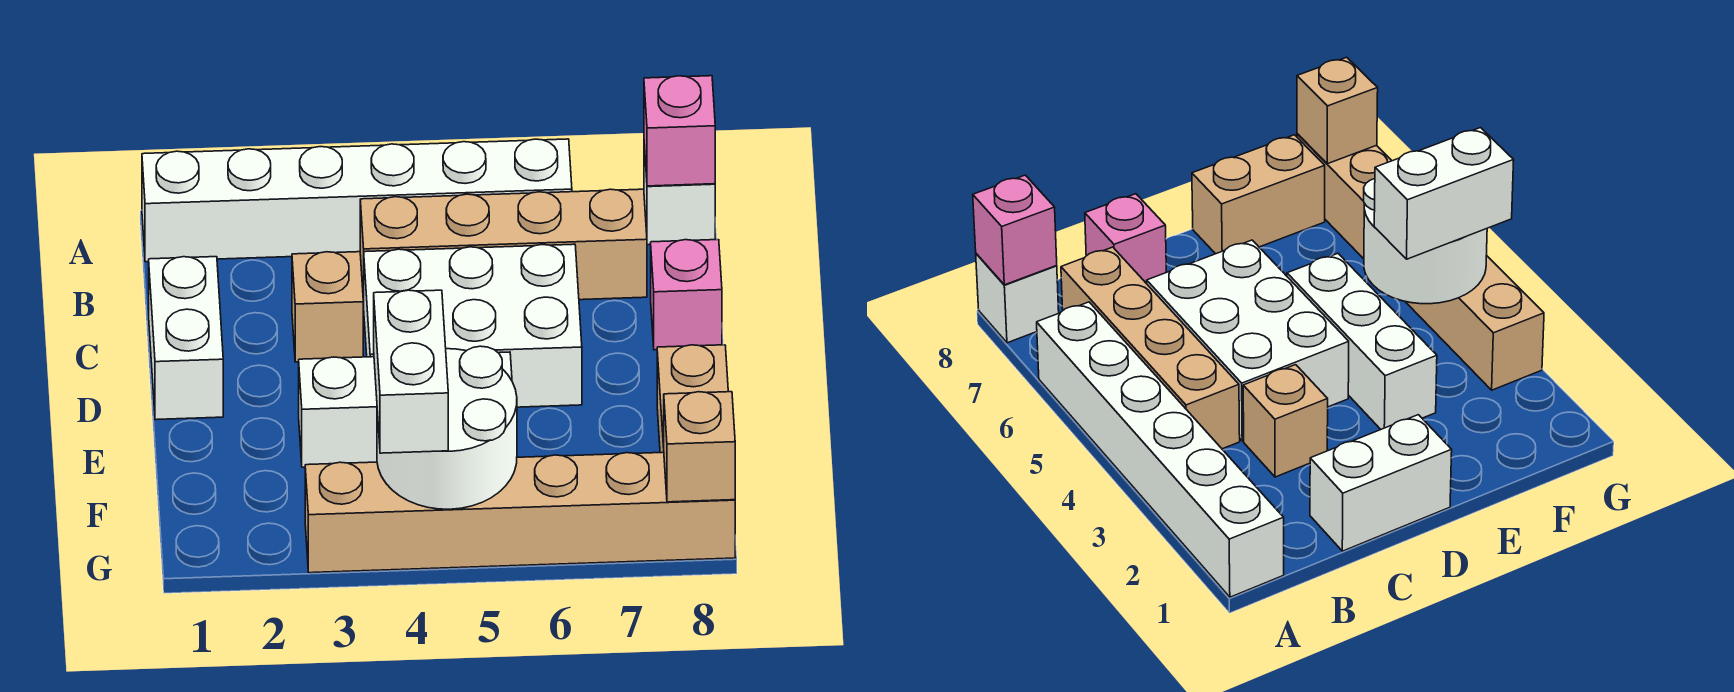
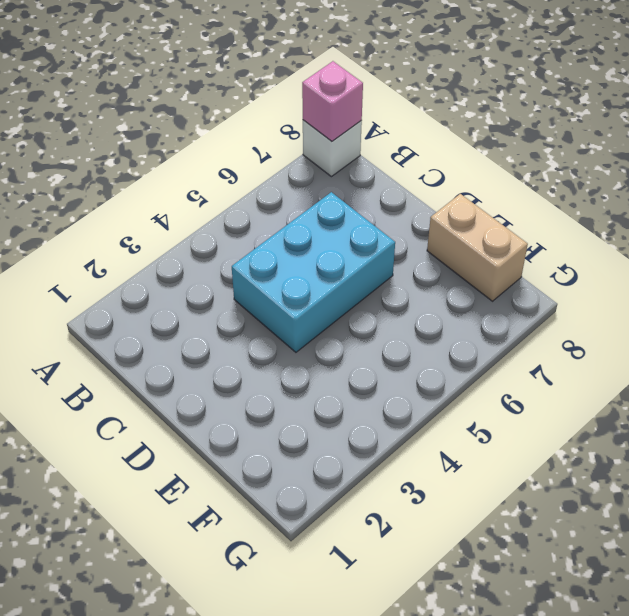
cyan brick C4:D6 level 1 -> white brick C4:D6 level 1
none -> white brick A1:A6 level 1
none -> tan brick B4:B7 level 1
none -> white brick C1:D1 level 1

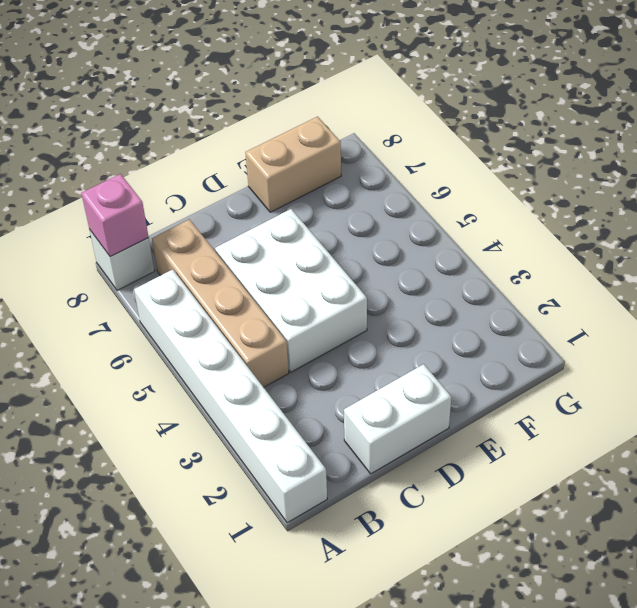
none -> tan brick C3 level 1
none -> pink brick C8 level 1
none -> white brick E3:E5 level 1

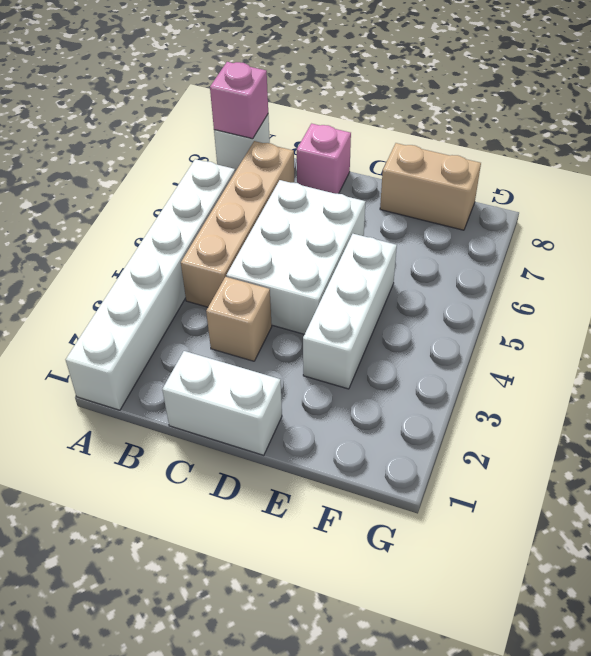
none -> tan brick G3:G8 level 1
none -> white round brick F4:G5 level 2
none -> tan brick G8 level 2

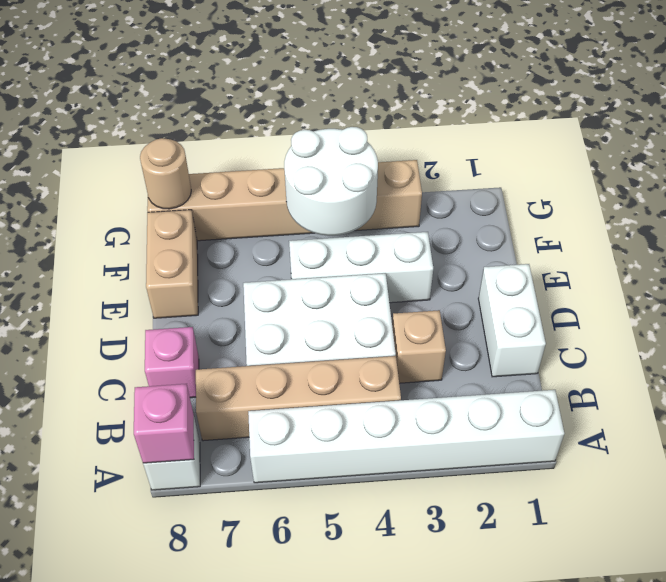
tan round brick G8 level 2 -> tan brick G8 level 2
none -> white brick F4:G4 level 3

